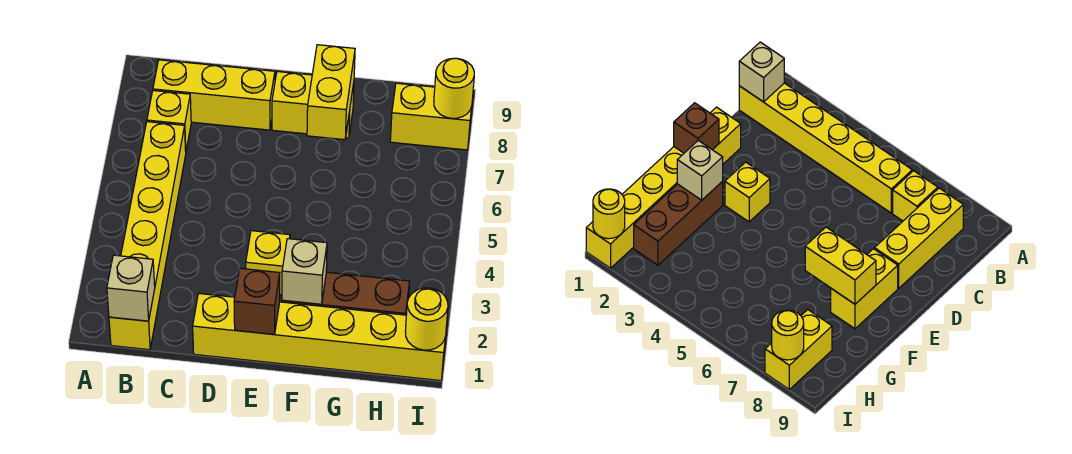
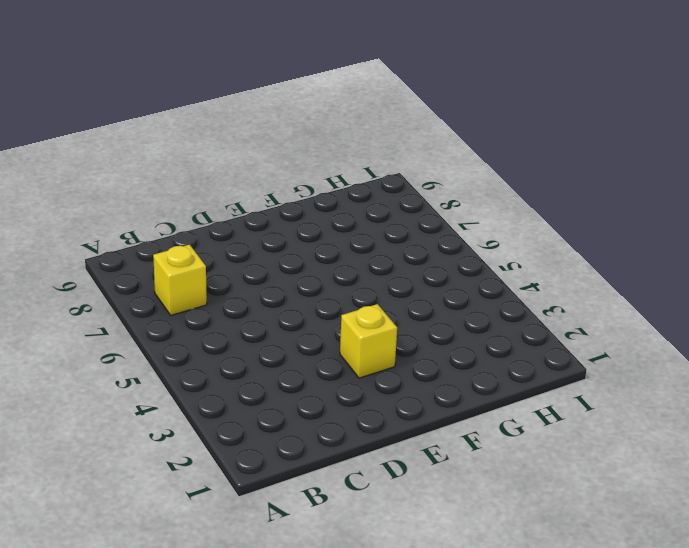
none -> yellow brick B1:B6 level 1
none -> yellow brick B8:D8 level 1
none -> yellow brick D1:I1 level 1

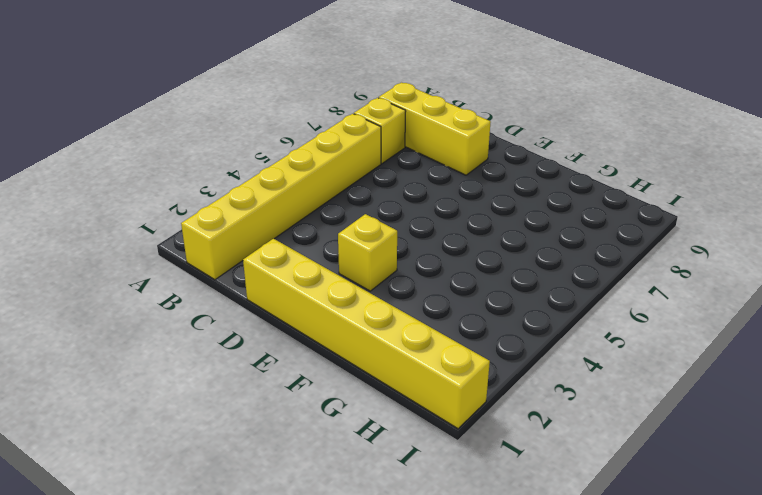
none -> yellow brick E8:F8 level 1
none -> brown brick F2:H2 level 1
none -> yellow brick H8:I8 level 1

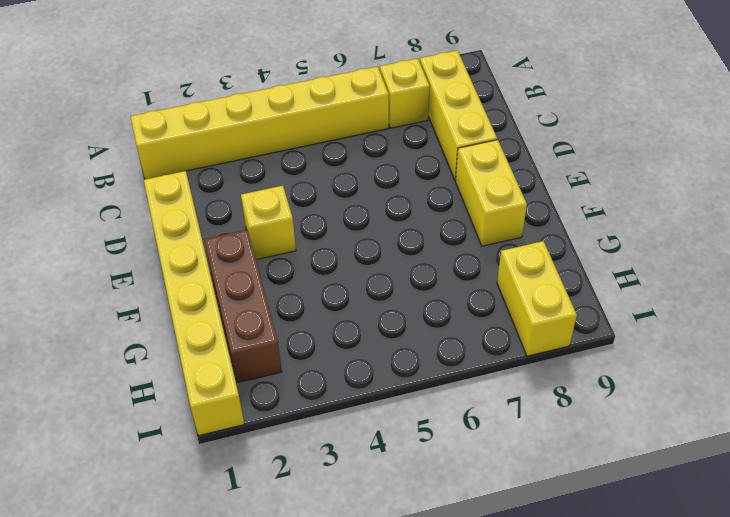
none -> tan brick B1 level 2
none -> brown brick E1 level 2
none -> tan brick F2 level 2

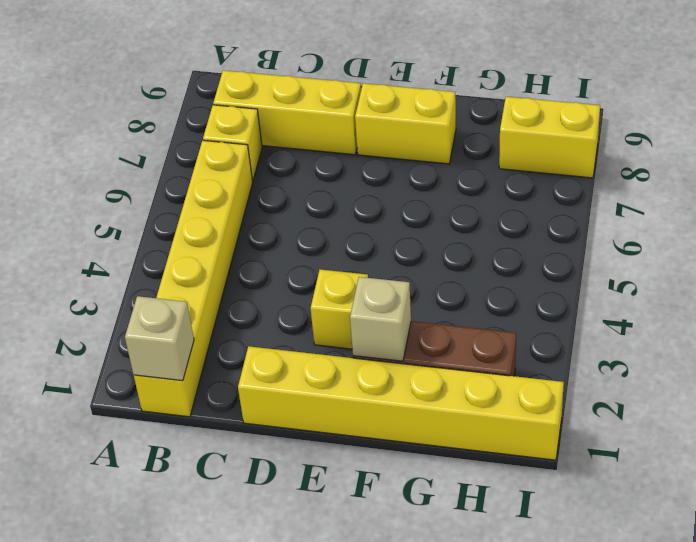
none -> brown brick E1 level 2
none -> yellow brick F7:F8 level 2
none -> yellow round brick I1 level 2

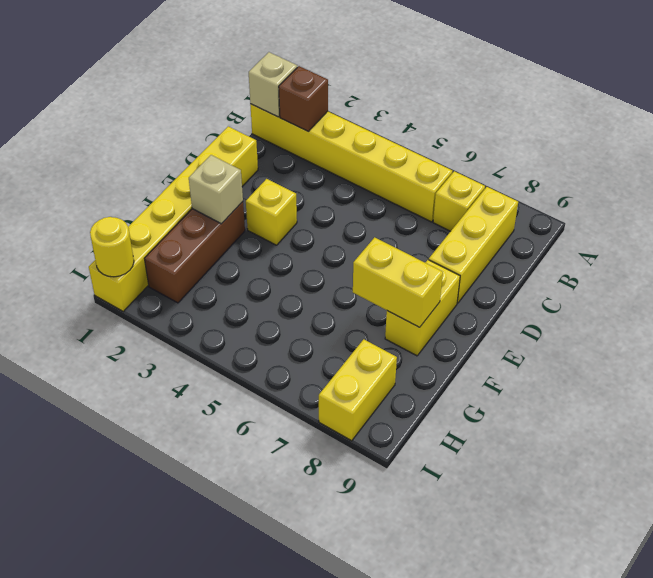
brown brick B2 level 2 -> brown brick E1 level 2
none -> yellow round brick I8 level 2

